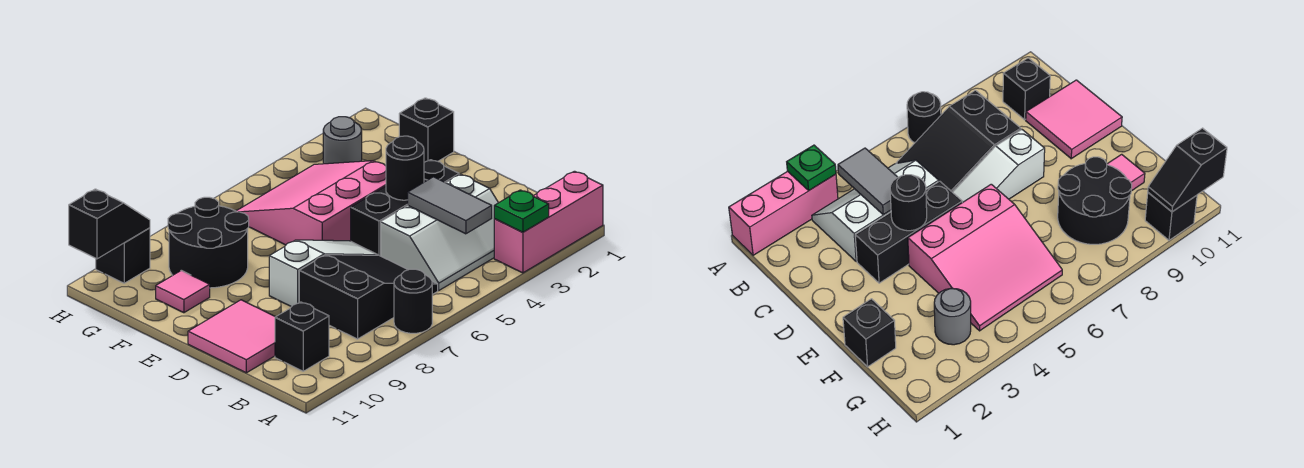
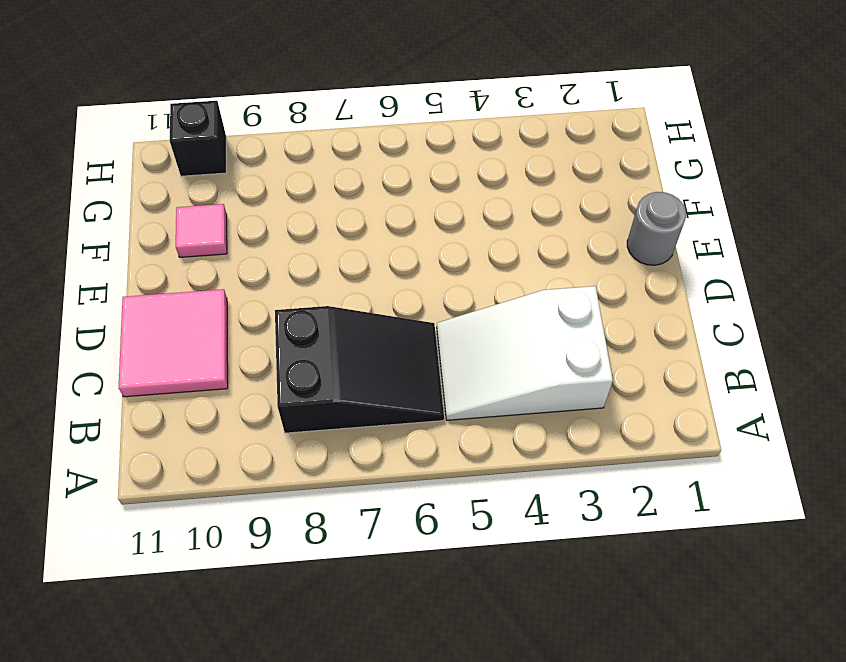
white slope B3:C5 level 1 top 3 -> white slope B3:C5 level 1 top C
grey round brick E1 level 1 -> grey round brick G3 level 1
none -> pink brick A1:A3 level 1
none -> black round brick A7 level 1
none -> black brick B10 level 1

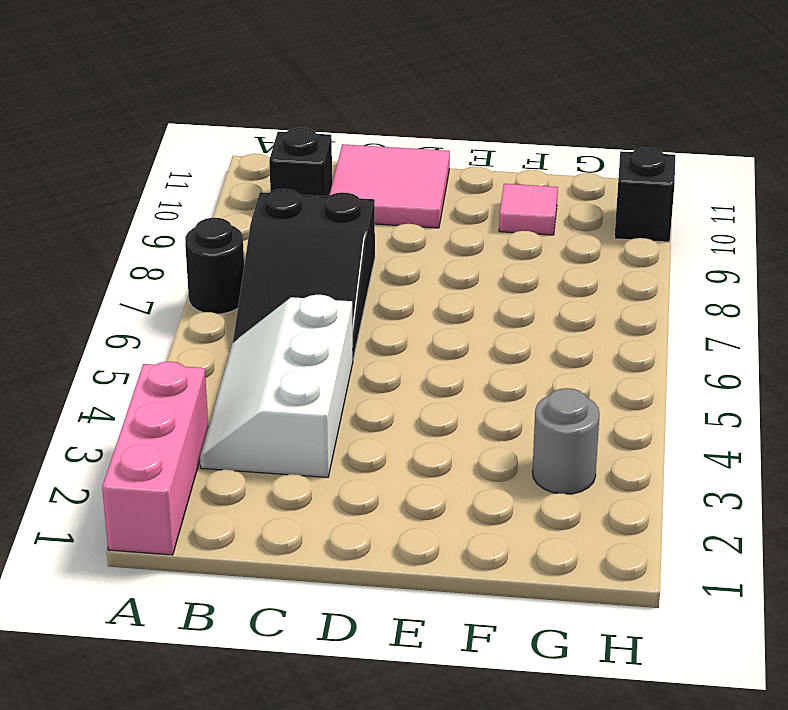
none -> black brick D3:D5 level 1
none -> white slope D6:D8 level 1 top 8
none -> pink slope E4:G6 level 1 top E

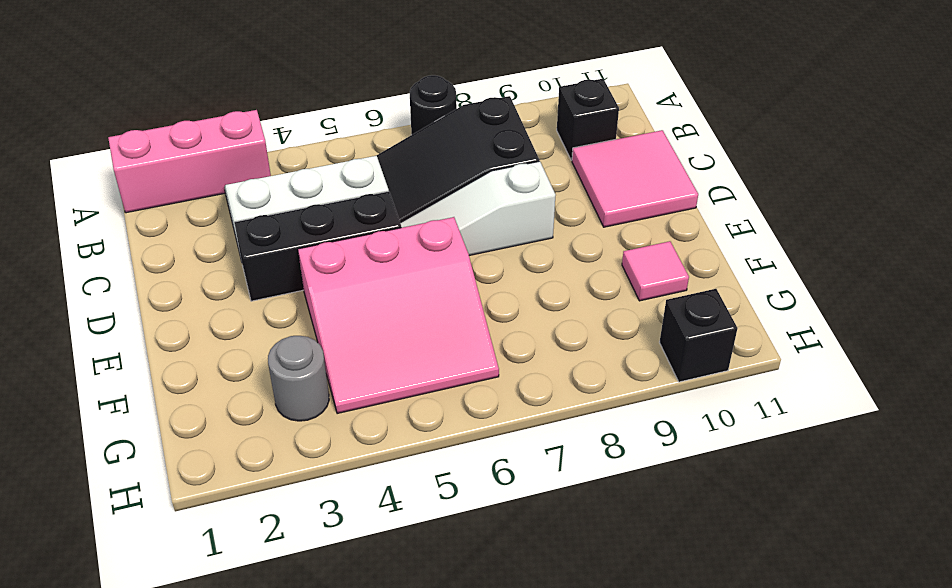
none -> black brick F1 level 1
none -> black round brick F8:G9 level 1
none -> green plate A3 level 2

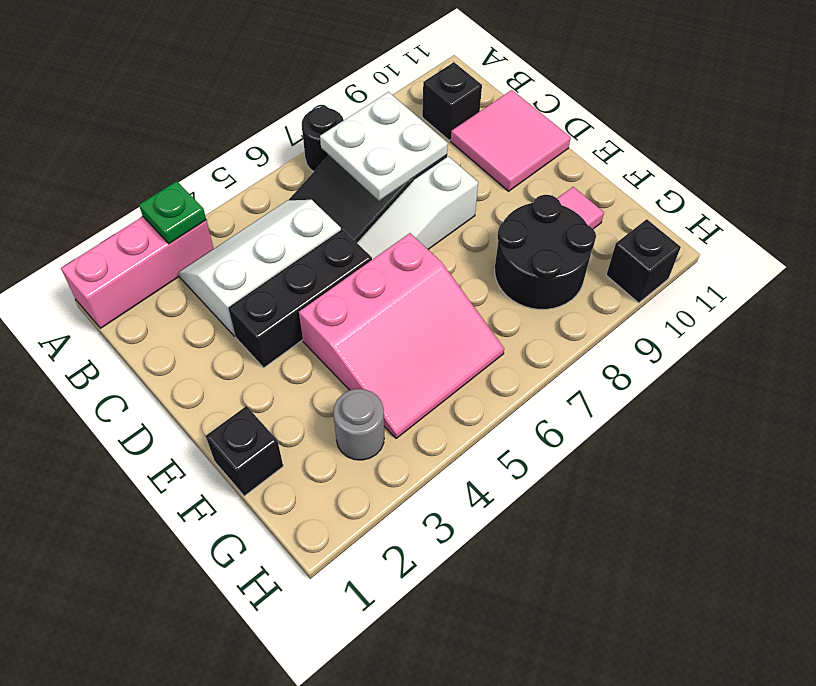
white plate B7:C8 level 2 -> none
none -> grey tile B4:C4 level 2
none -> black round brick D4 level 2
none -> black slope H10:H11 level 2 top 11

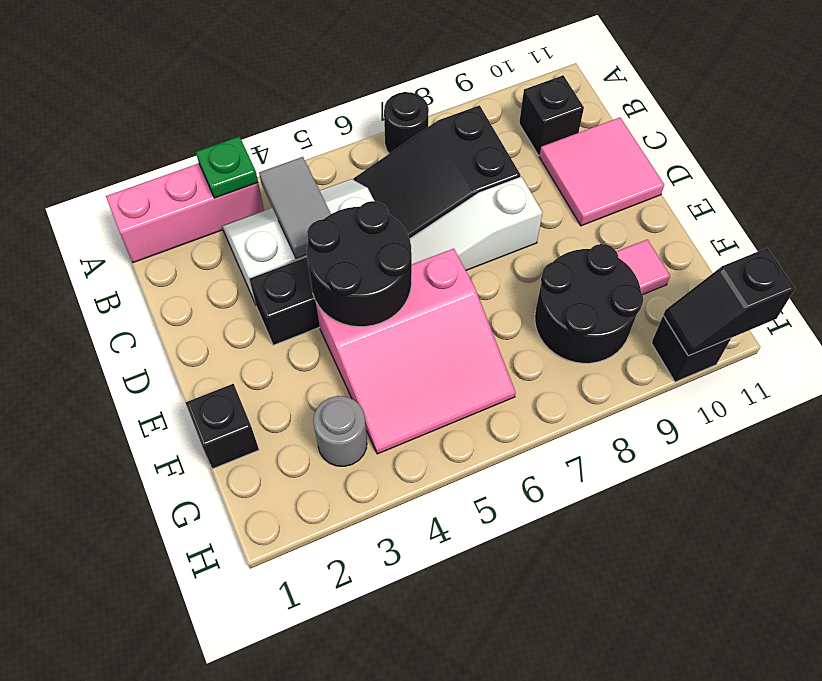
black round brick D4:E5 level 2 -> black round brick D4 level 2

